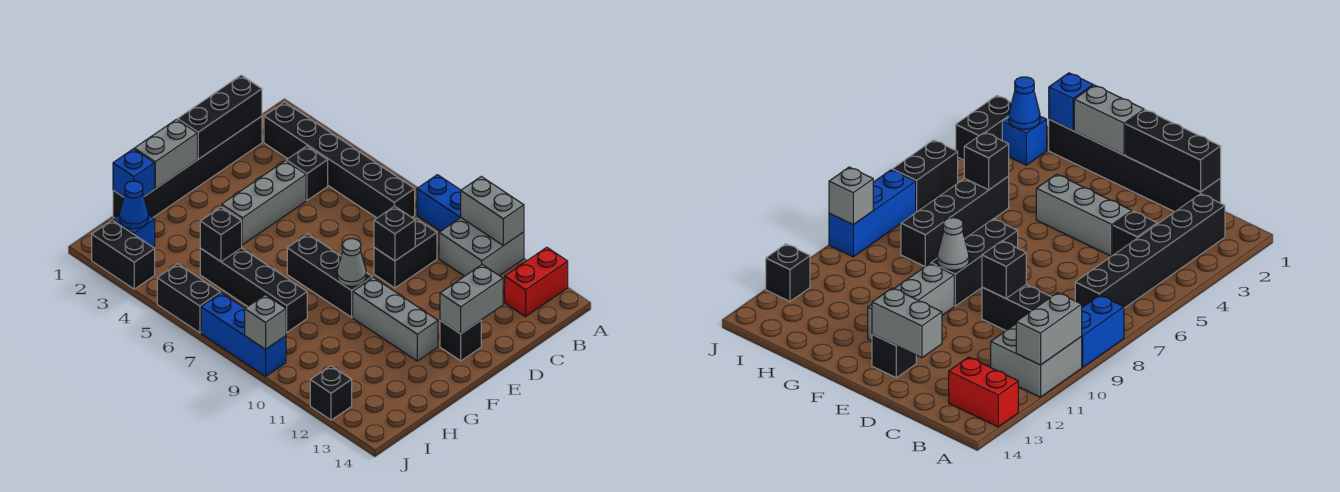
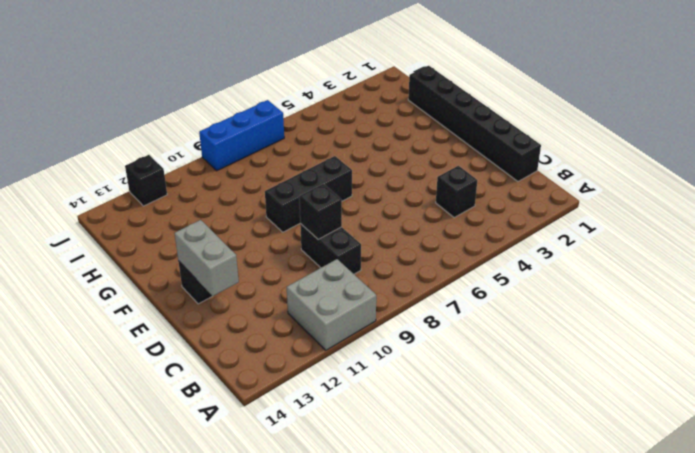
none -> blue brick A8:A9 level 1
none -> red brick A13:B13 level 1
none -> black brick B2:B7 level 1

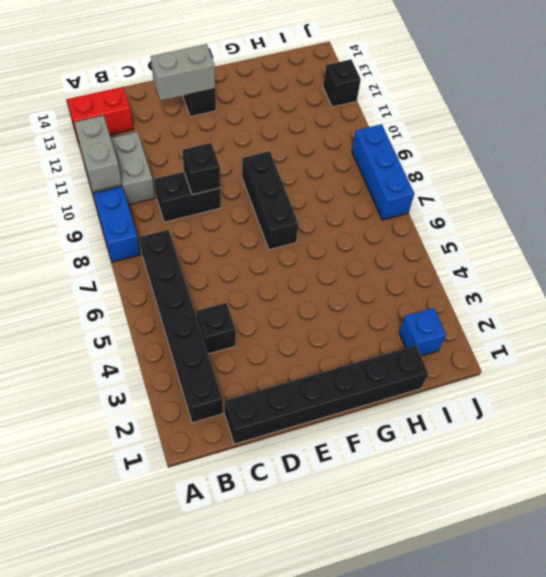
none -> grey brick D4:F4 level 1
none -> grey brick F10:F12 level 1
none -> black brick H5:H8 level 1

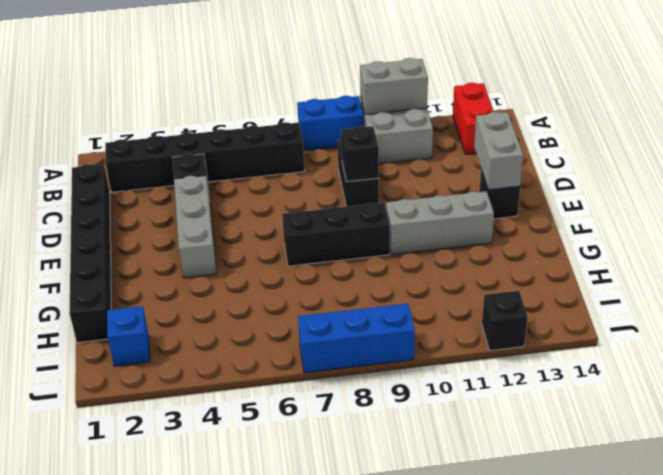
none -> black brick H5:H8 level 1
none -> black brick J2:J3 level 1
none -> black brick J5:J6 level 1

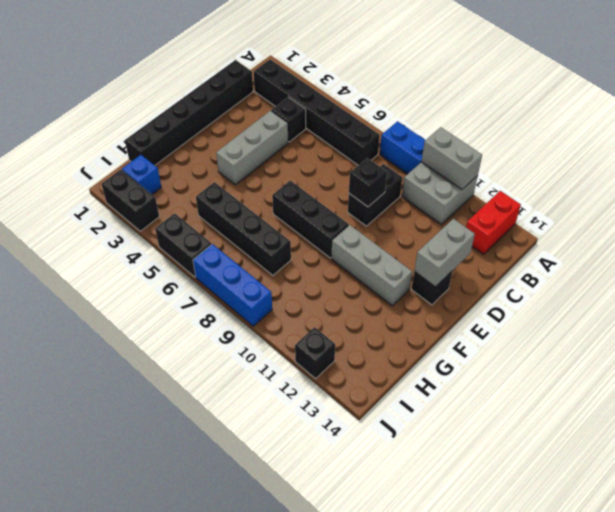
none -> black brick C1:E1 level 2
none -> grey brick F1:G1 level 2
none -> grey cone F9 level 2

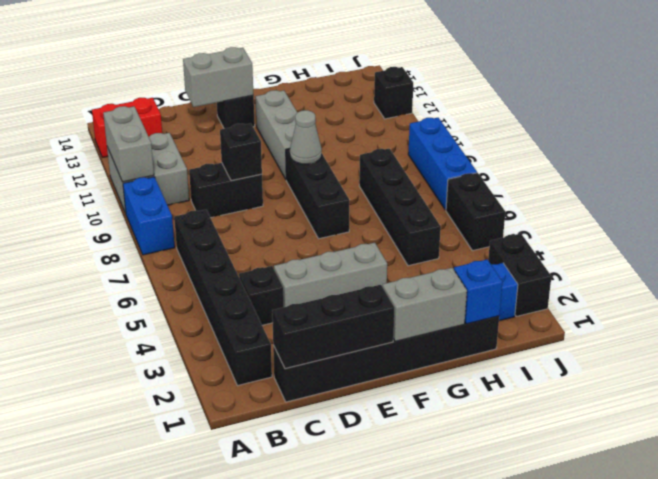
none -> black brick H5 level 2
none -> blue cone I2 level 2
none -> grey brick J9 level 2

